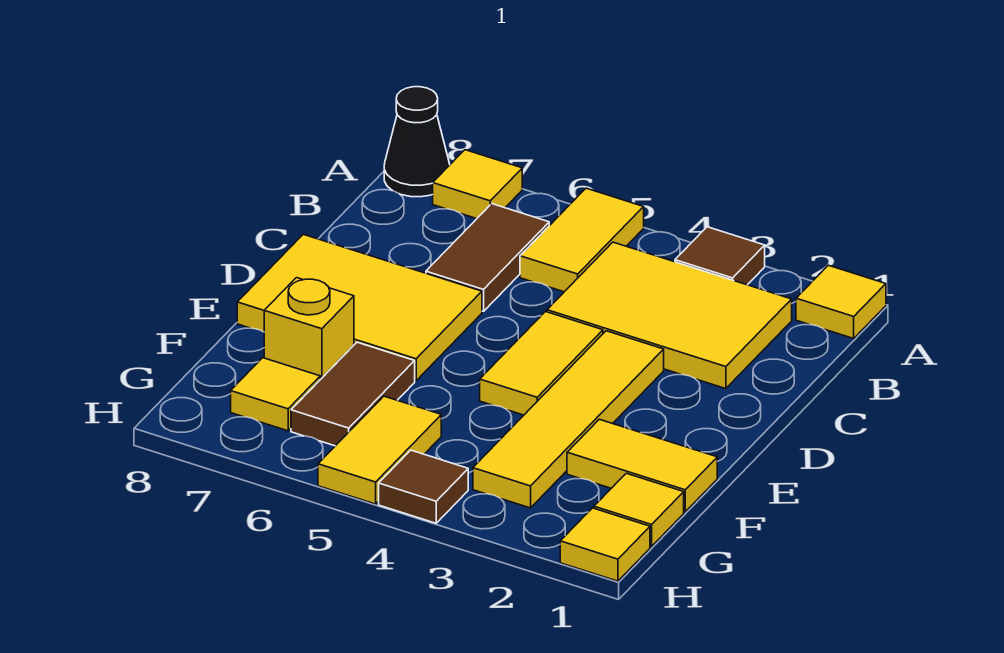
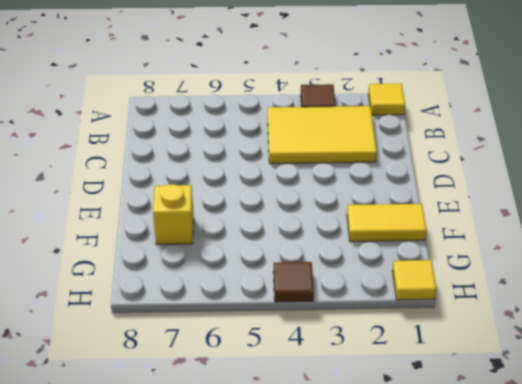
none -> yellow tile A5:B5 level 1
none -> yellow tile A7 level 1
none -> black cone A8 level 1

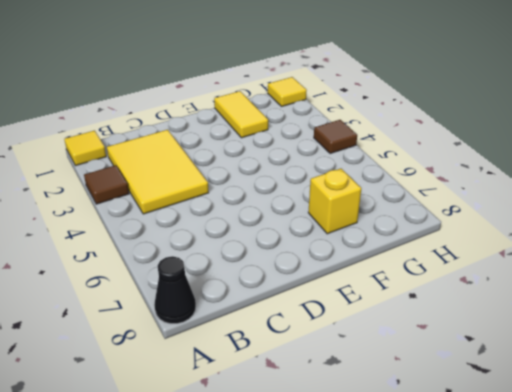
none -> yellow tile A5:B5 level 1
none -> yellow tile A7 level 1
none -> brown tile B6:C6 level 1

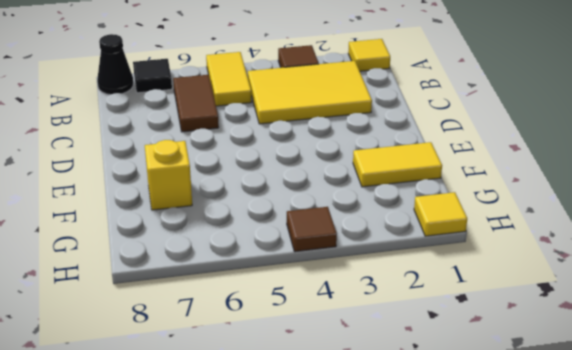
black tile A7 level 1 -> yellow tile A7 level 1
none -> yellow tile D3:G3 level 1
none -> yellow tile D4:E4 level 1
none -> yellow tile D6:E8 level 1

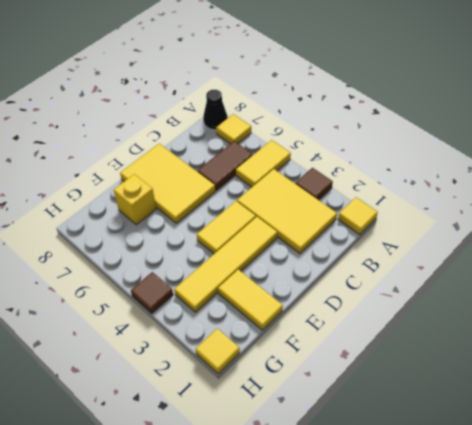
none -> brown tile F6:G6 level 1
none -> yellow tile G1 level 1
none -> yellow tile G5:H5 level 1

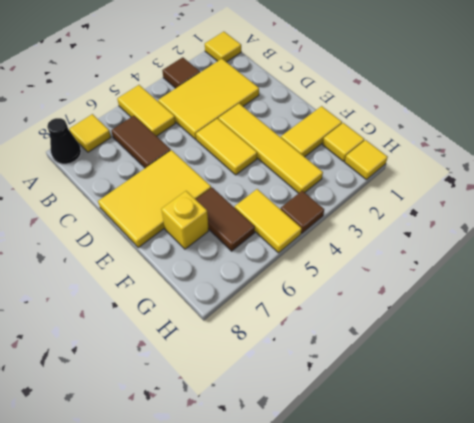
none -> yellow tile G7 level 1

